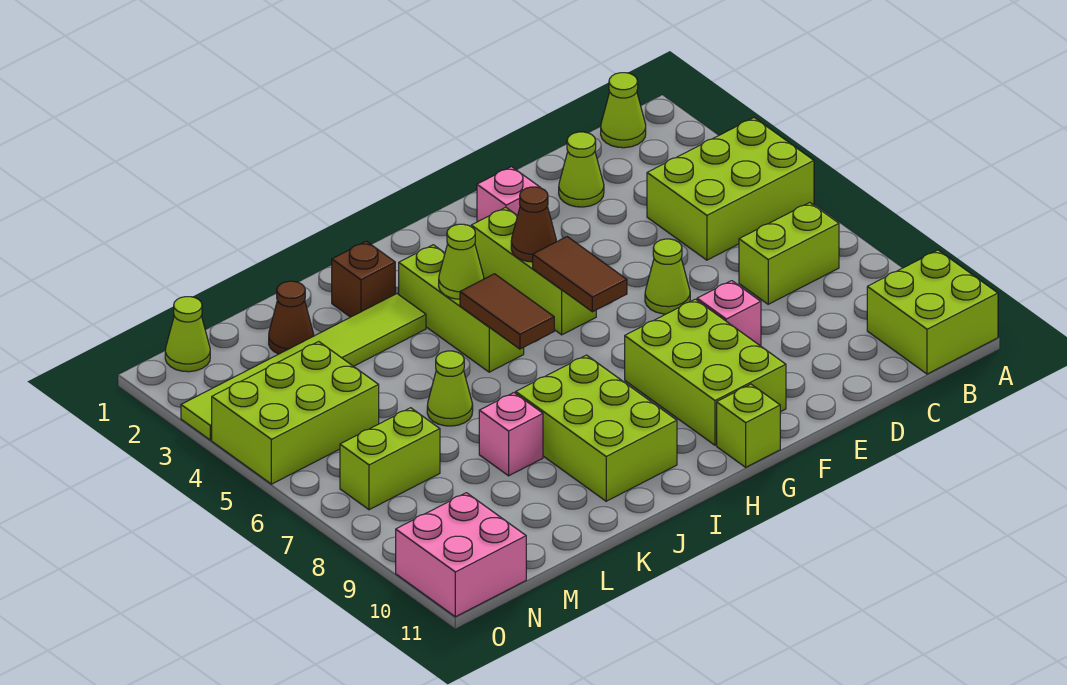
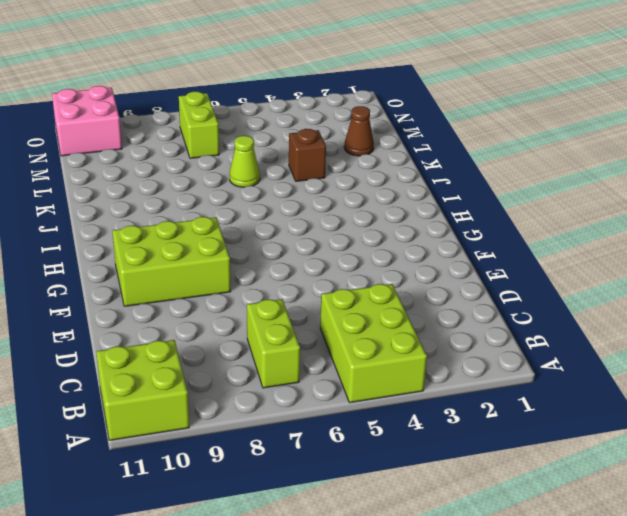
brown brick K4 level 1 -> brown brick J2 level 1
none -> lime cone B1 level 1
none -> lime cone D2 level 1
none -> lime cone E6 level 1

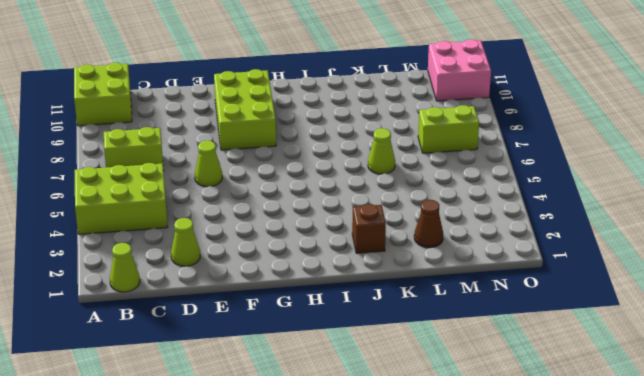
none -> pink brick E8 level 1
none -> pink brick F2 level 1
none -> lime brick G3:G5 level 1

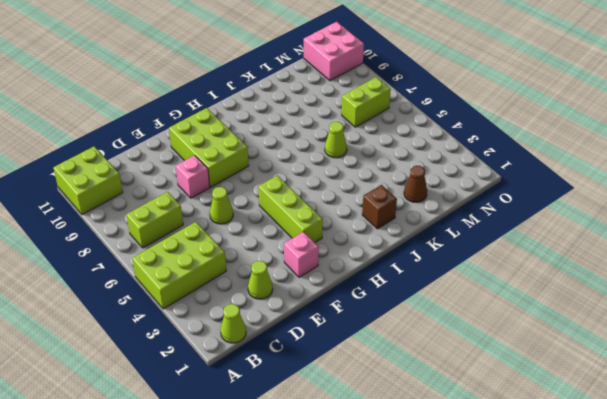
none -> lime brick G11 level 1
none -> lime brick I3:I5 level 1
none -> lime brick I8:J10 level 1

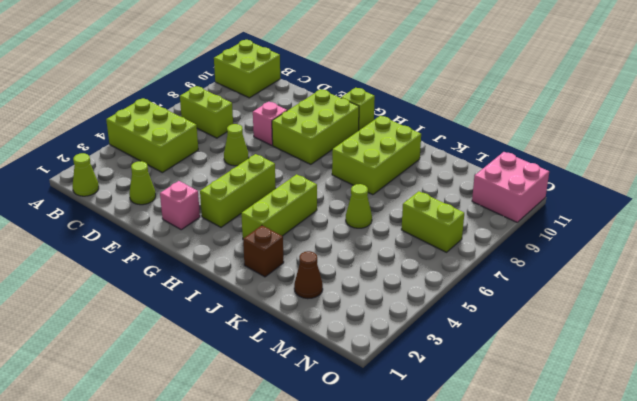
none -> lime tile J3:O3 level 1
none -> pink brick K8 level 1
none -> lime brick M4:O5 level 1

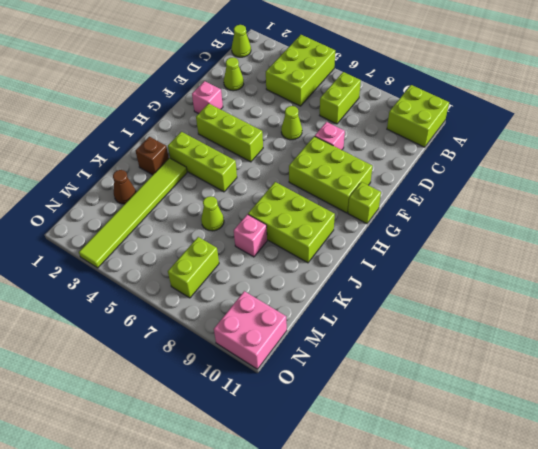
none -> lime brick M4:O5 level 1
none -> lime cone N1 level 1
none -> brown cone G4 level 2

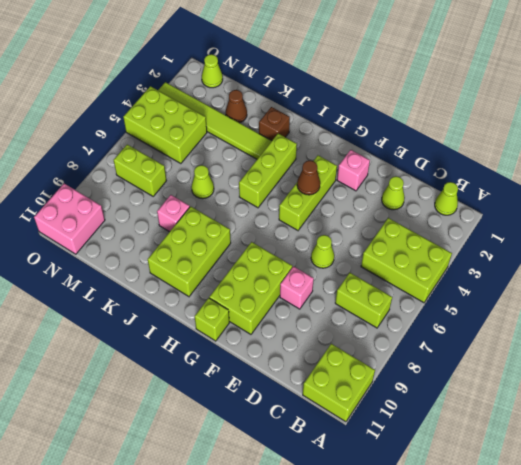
none -> brown tile G5:G6 level 2
none -> lime cone I4 level 2
none -> brown tile I5:I6 level 2

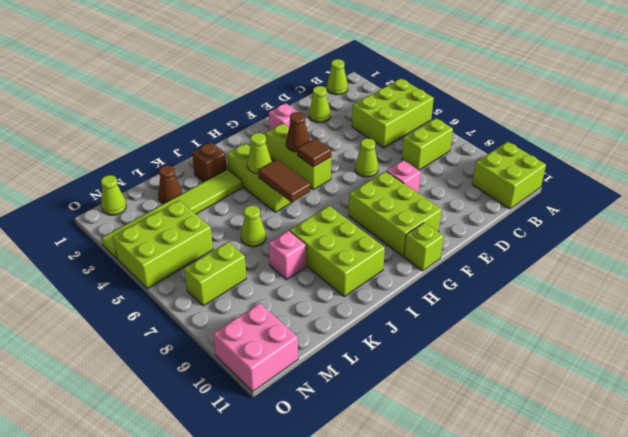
brown tile G5 level 2 -> brown tile G5:G6 level 2

